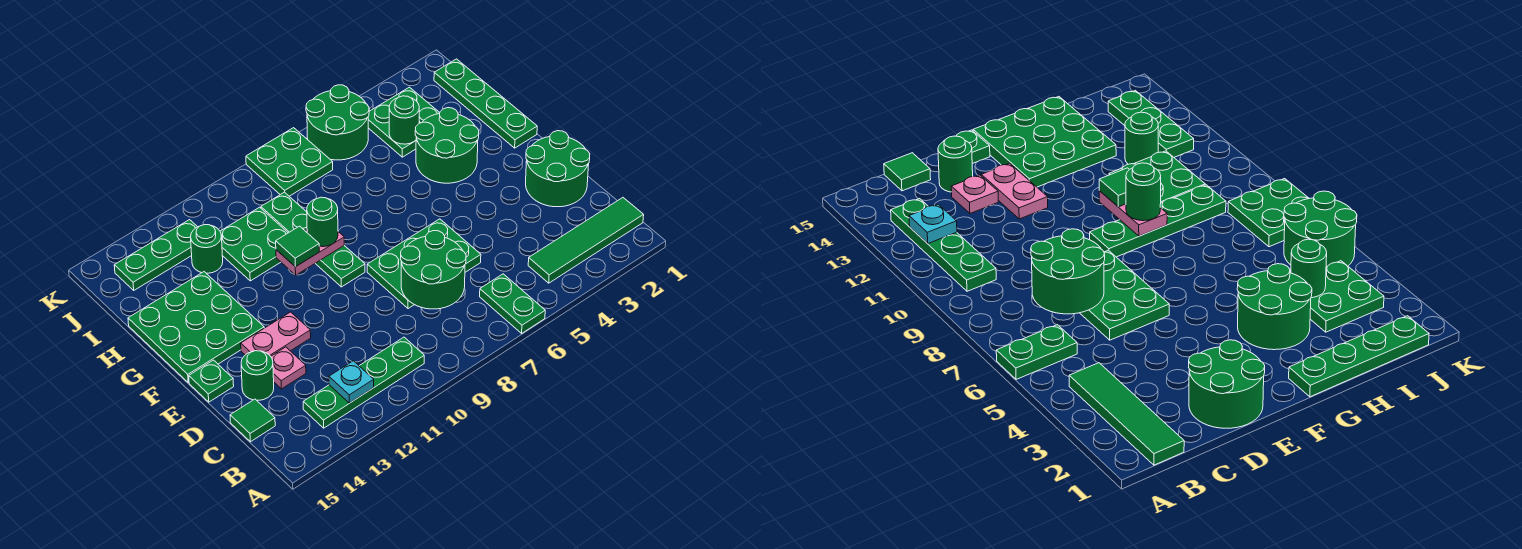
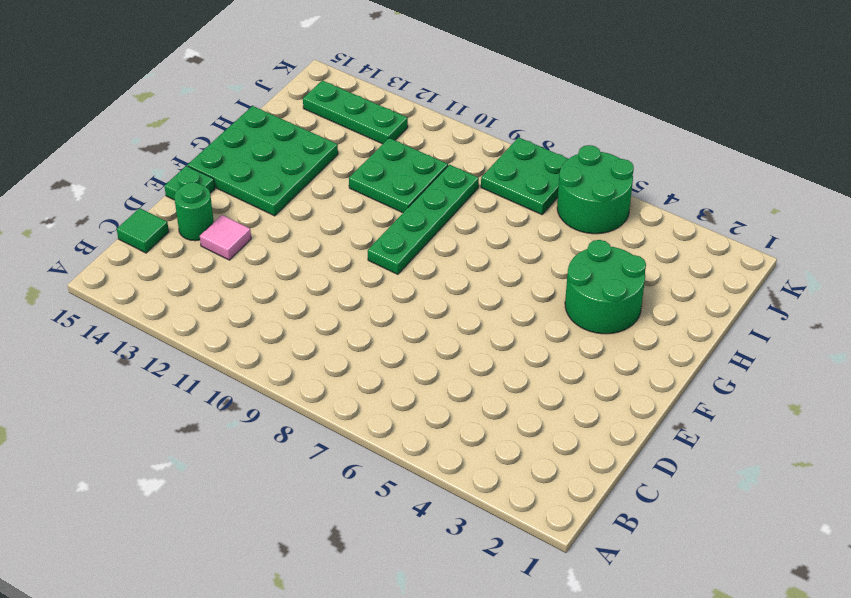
pink tile D13 level 1 -> pink plate D13 level 1
none -> green plate A6:B6 level 1
none -> green tile B1:B4 level 1
none -> green plate B10:B13 level 1

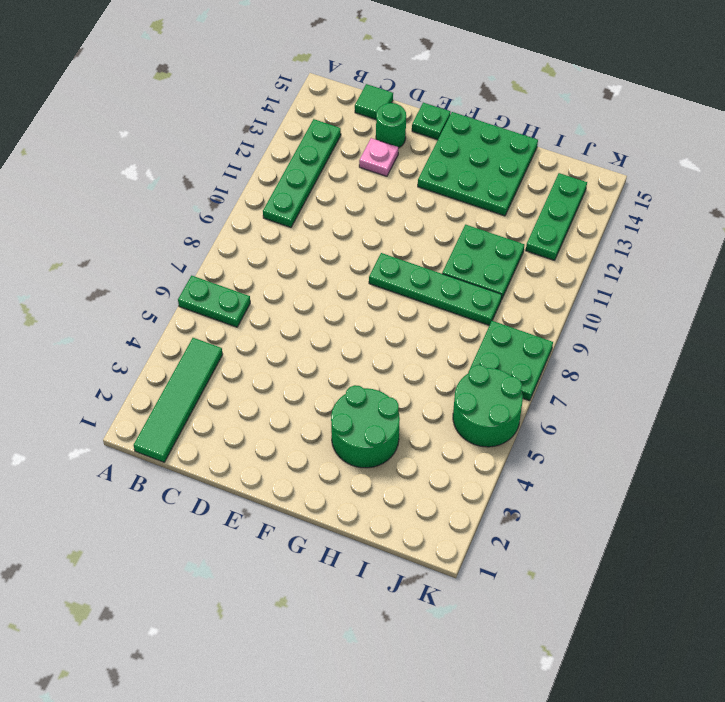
none -> green round brick D1:E2 level 1
none -> green plate D6:E8 level 1
none -> pink plate E12:E13 level 1

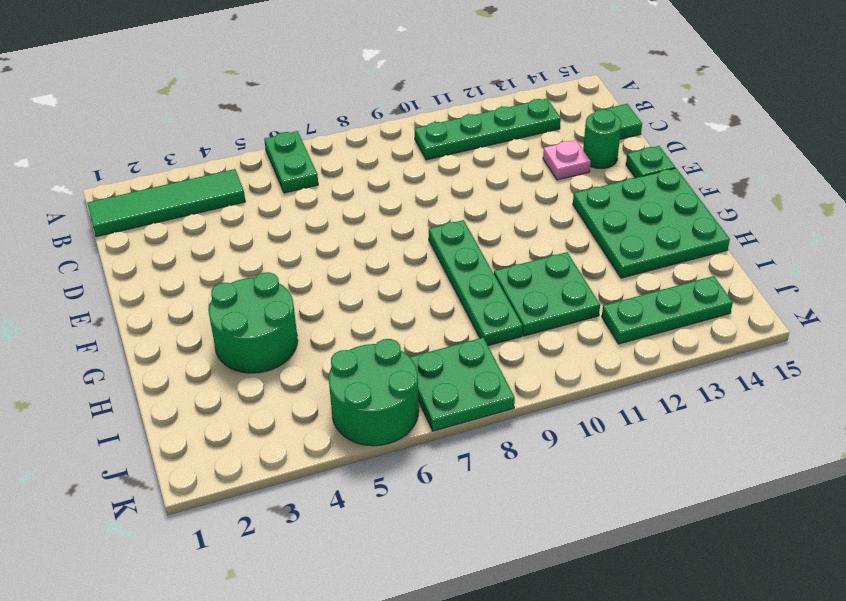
none -> green round brick D1:E2 level 1
none -> green plate D6:E8 level 1
none -> pink plate E12:E13 level 1

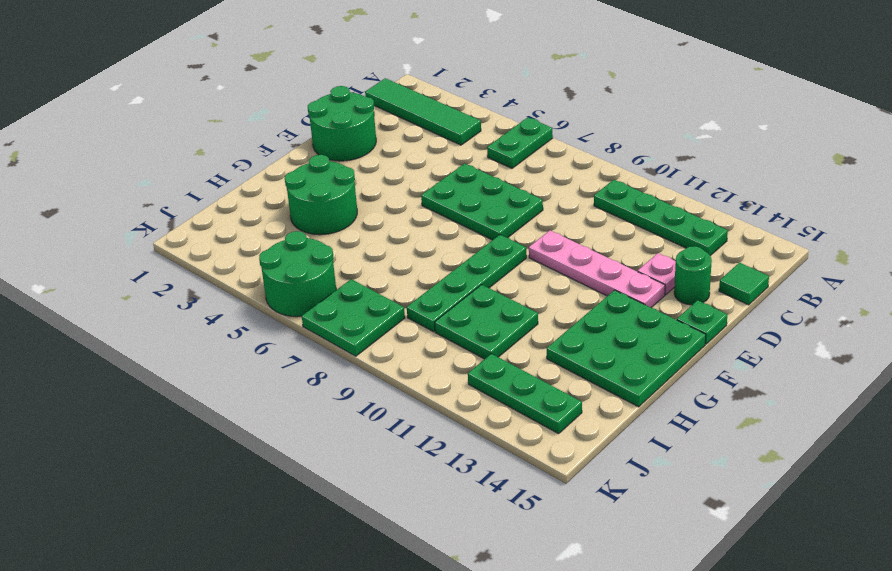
pink plate E10:E13 level 1 -> pink plate E12:E13 level 1
none -> green plate G1:J1 level 1
none -> green plate I3:J4 level 1
none -> green round brick I12 level 1

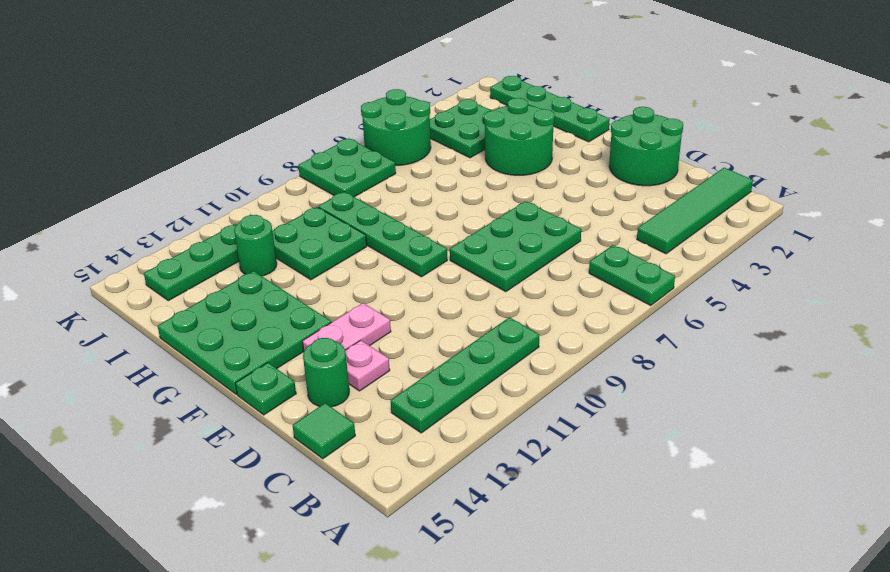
none -> cyan plate B12 level 2
none -> green round brick C7:D8 level 2
none -> pink plate G9:G10 level 2

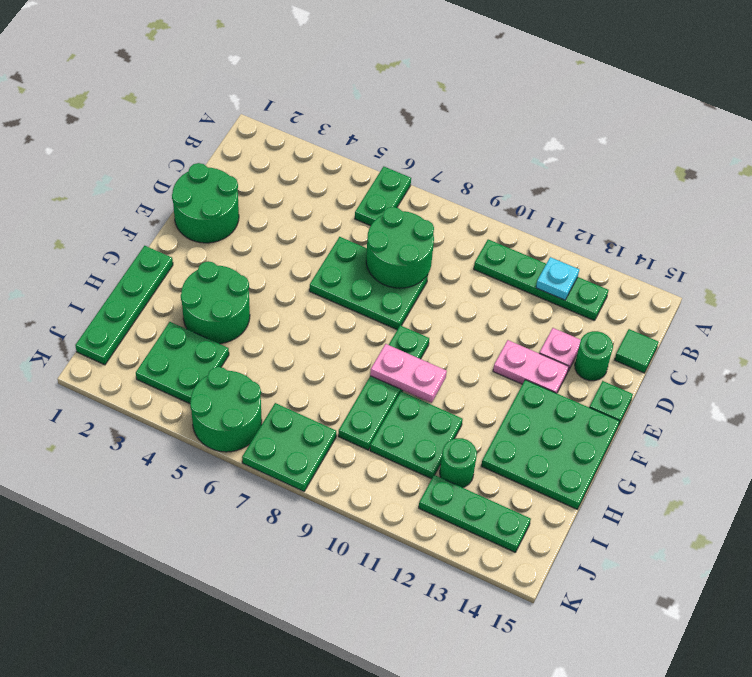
none -> green tile B1:B4 level 1
none -> green round brick I4 level 2
none -> green round brick G9 level 3

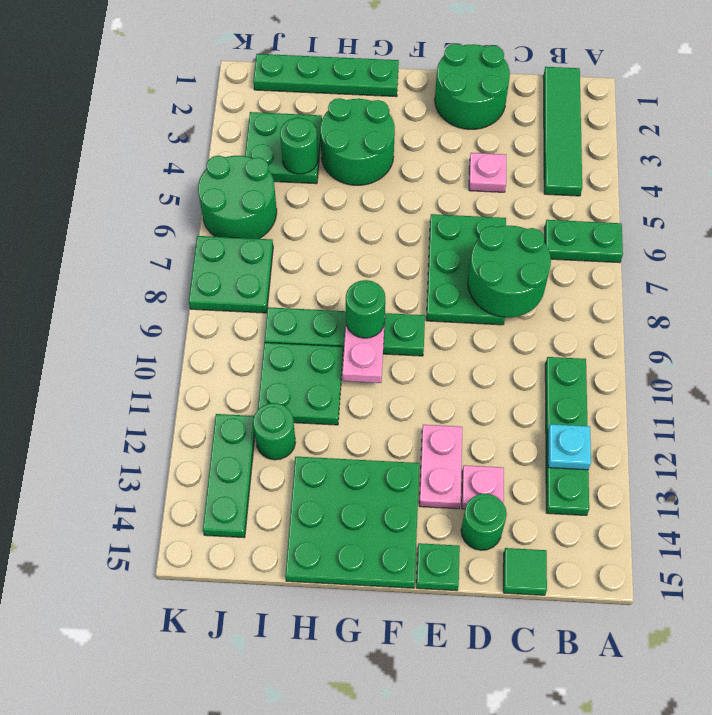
pink plate D4 level 1 -> none
none -> green tile G10 level 3

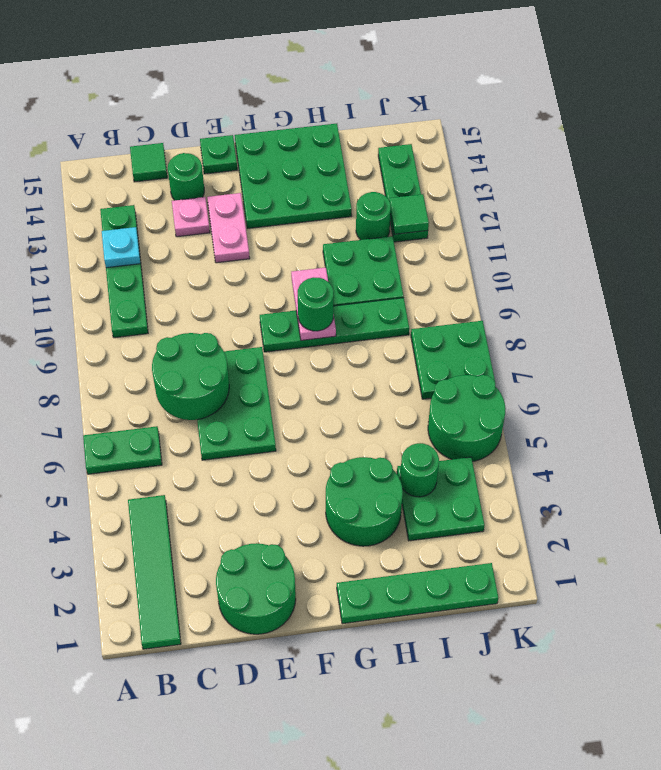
green tile J12 level 2 -> green tile G10 level 3

